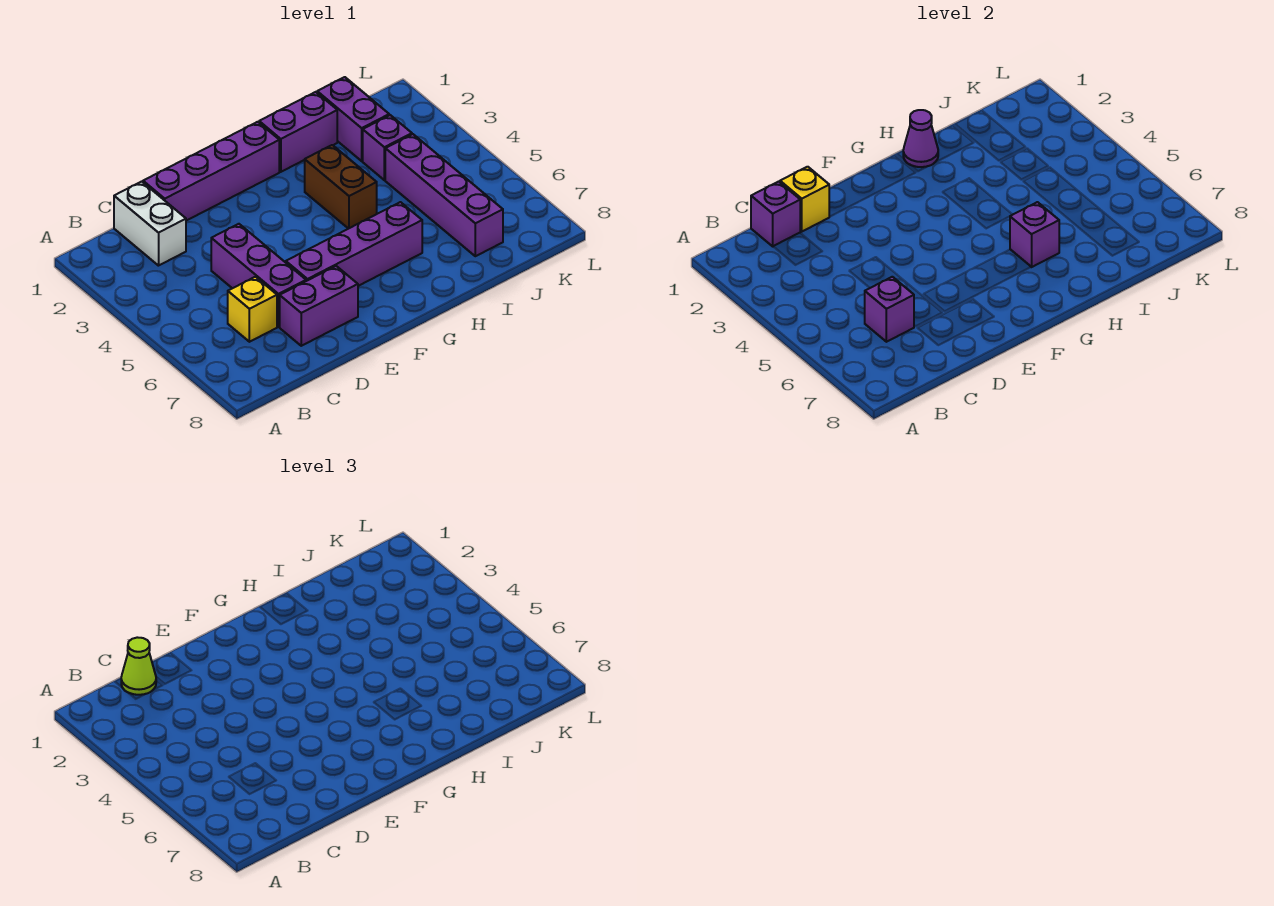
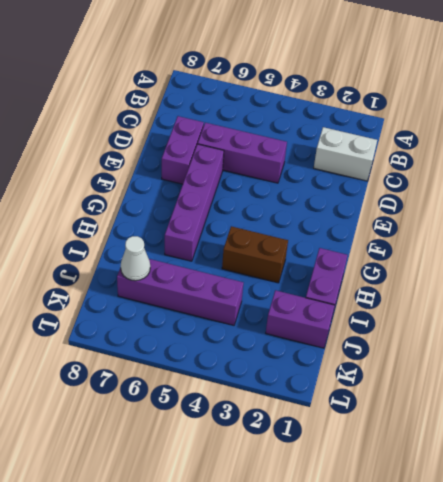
white cone J7 level 2 -> none
none -> yellow brick C6 level 1
none -> purple brick D1:G1 level 1
none -> purple brick J3 level 1

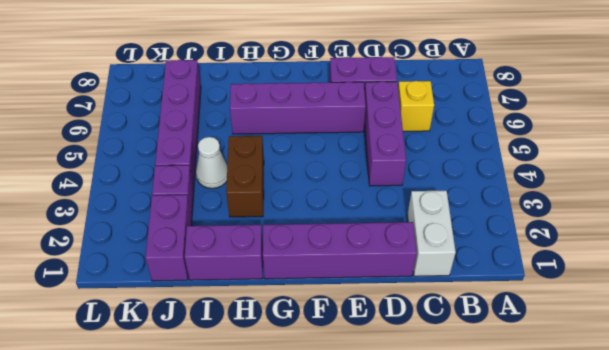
white cone I4 level 1 -> none
none -> purple brick C1 level 2
none -> purple brick C6 level 2
none -> yellow brick D1 level 2

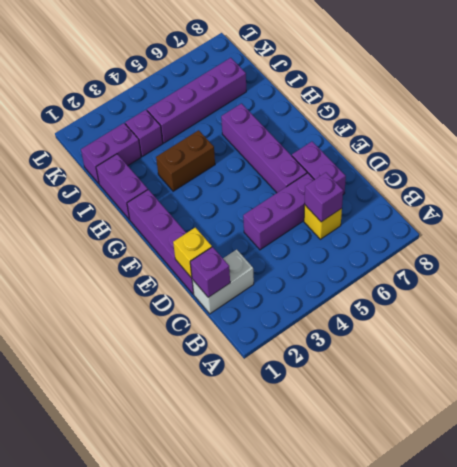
none -> purple cone H1 level 2
none -> purple brick H6 level 2
none -> lime cone C1 level 3

